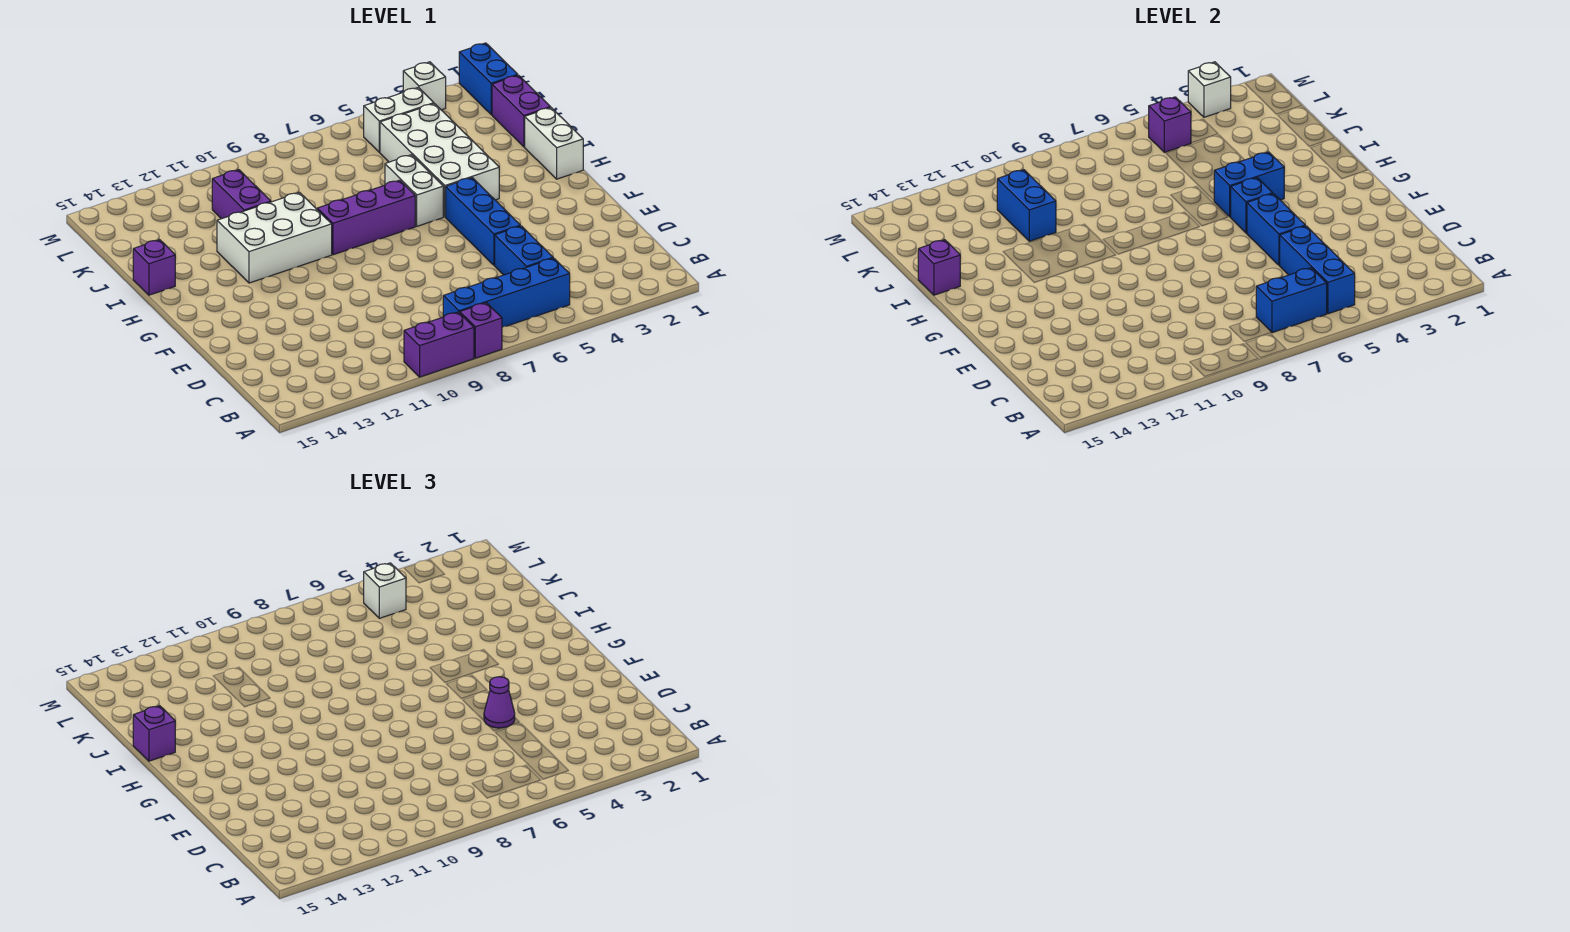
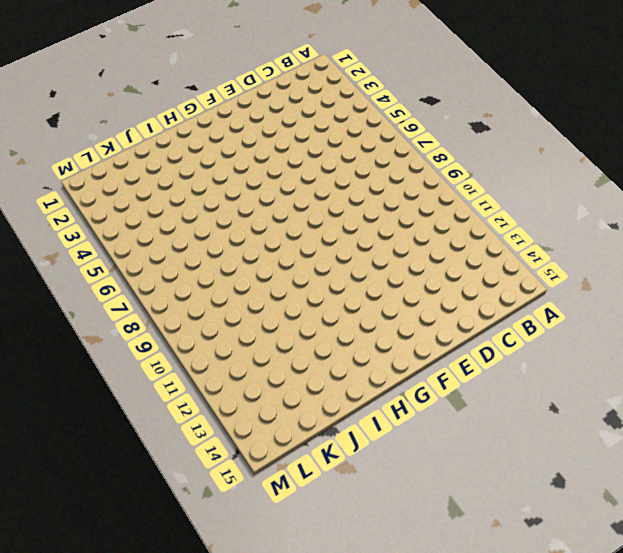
none -> purple brick A8 level 1
none -> purple brick A9:A10 level 1
none -> blue brick B5:B8 level 1

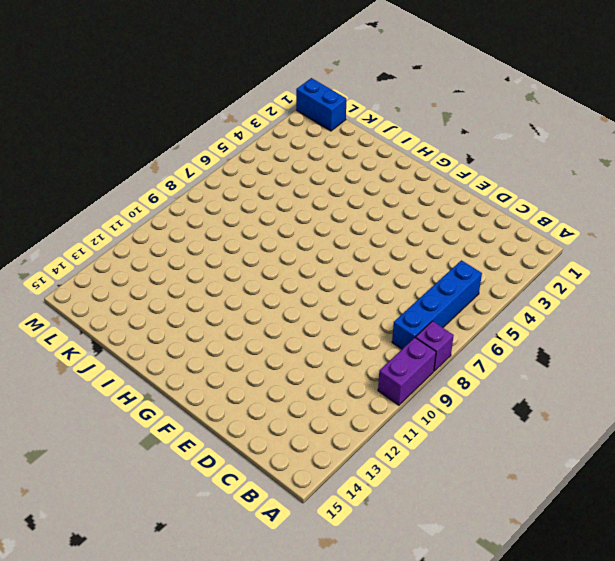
none -> blue brick C5:D5 level 1
none -> blue brick E5:G5 level 1
none -> white brick H1:I1 level 1

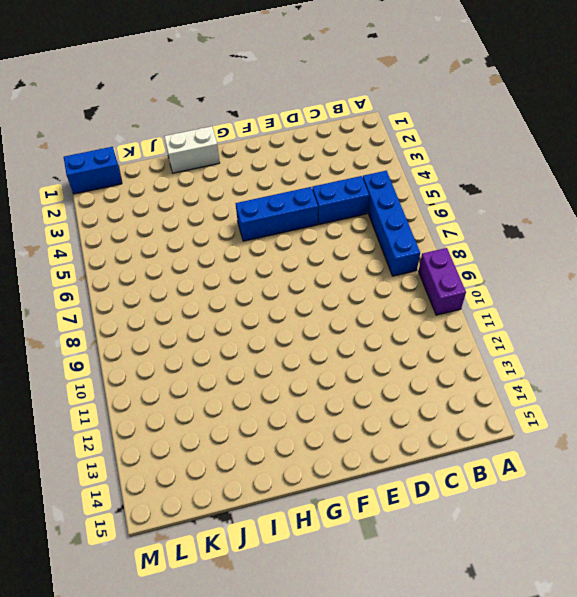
none -> purple brick A8 level 1
none -> white brick H4:K5 level 1
none -> white brick H6:I6 level 1

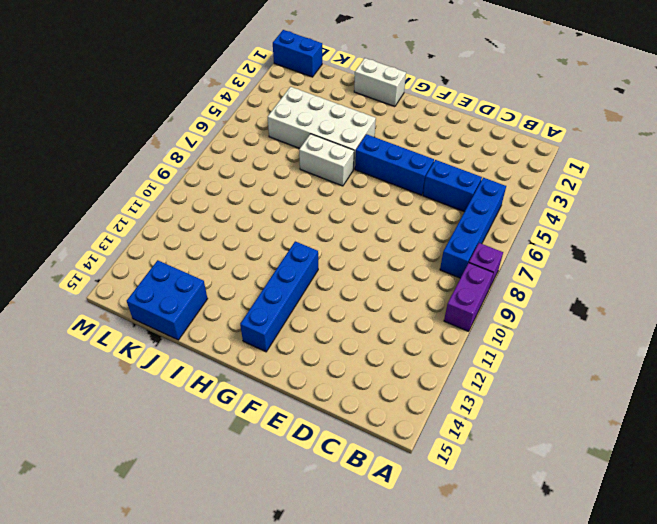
blue brick G11:G14 level 1 -> none
blue brick J14:K15 level 1 -> none
none -> purple brick H7:H9 level 1
none -> white brick H10:I12 level 1
none -> purple brick I15 level 1

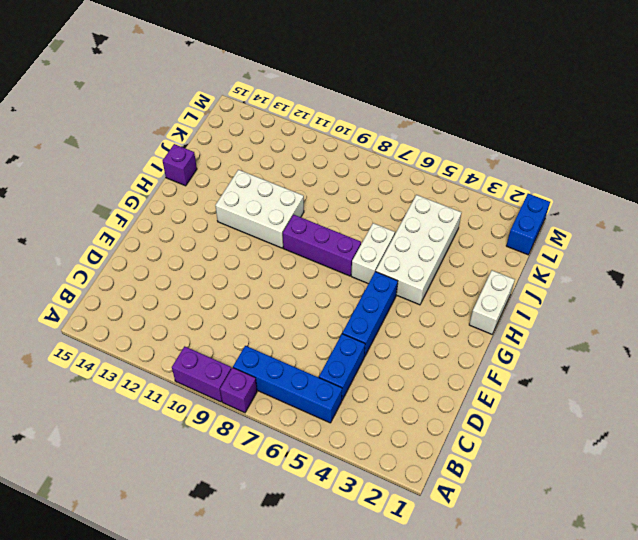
none -> purple brick J1:K1 level 1
none -> purple brick J11:K11 level 1
none -> white brick L4:L5 level 1

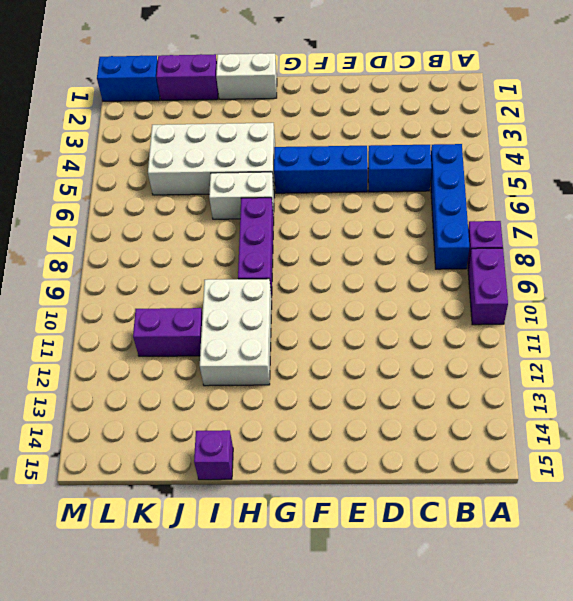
none -> white brick L4:L5 level 1
none -> white brick M3 level 1
none -> blue brick B5:D5 level 2

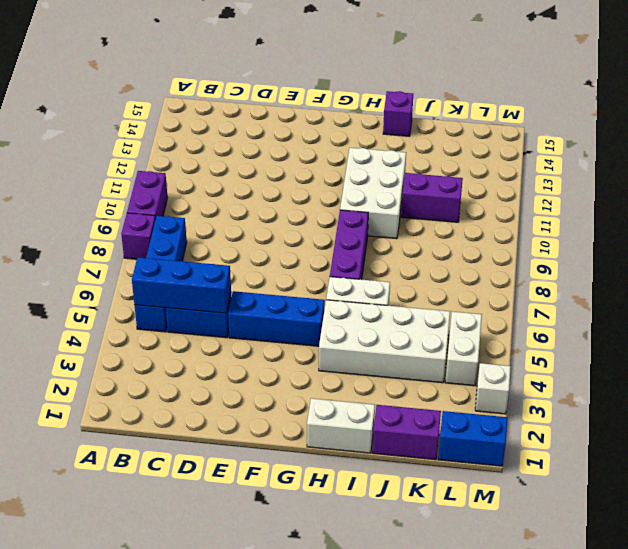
none -> blue brick B6:B7 level 2
none -> blue brick E5:F5 level 2
none -> blue brick G5 level 2

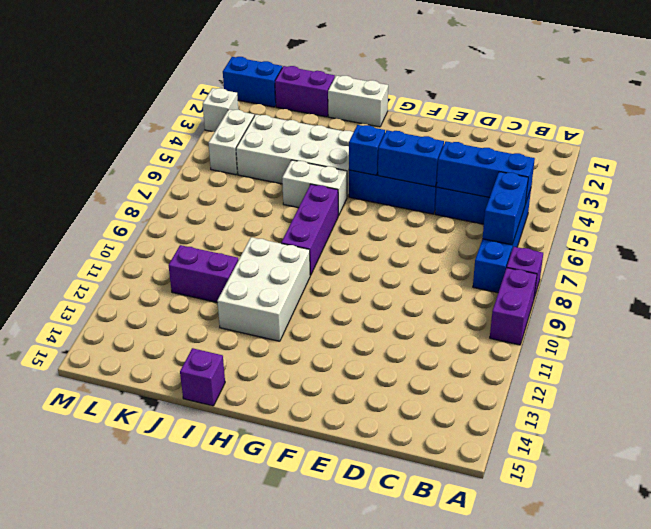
none -> blue brick H4:H5 level 2
none -> purple brick I15 level 2
none -> blue brick J11:K11 level 2

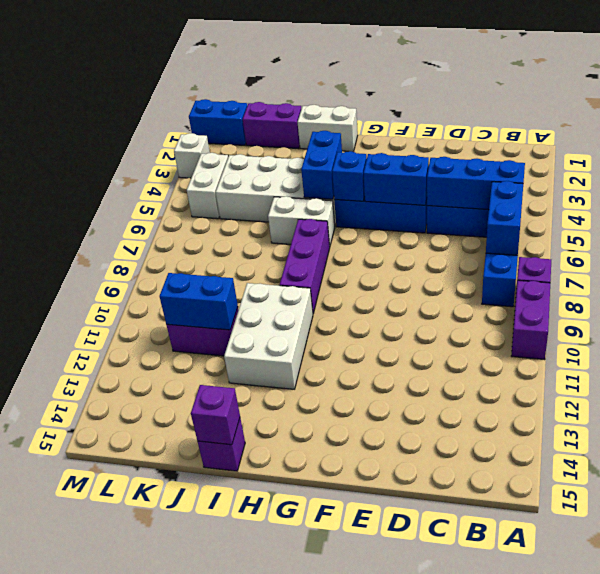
none -> purple brick L5 level 2
none -> white brick M3 level 2
none -> purple cone E5 level 3

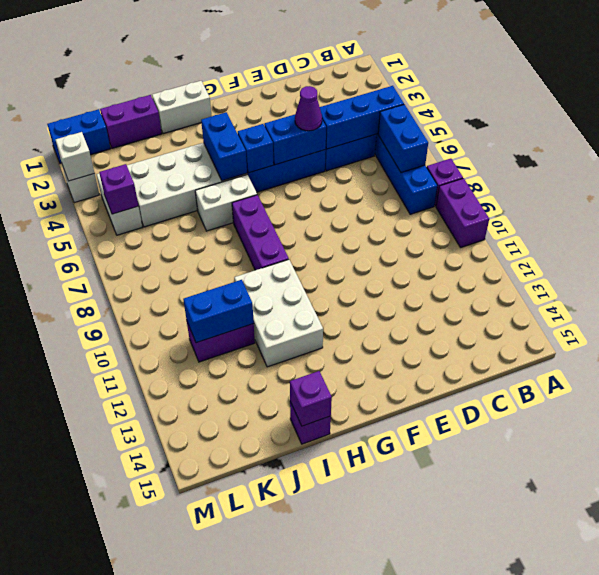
none -> purple brick I15 level 3
none -> white brick L5 level 3

